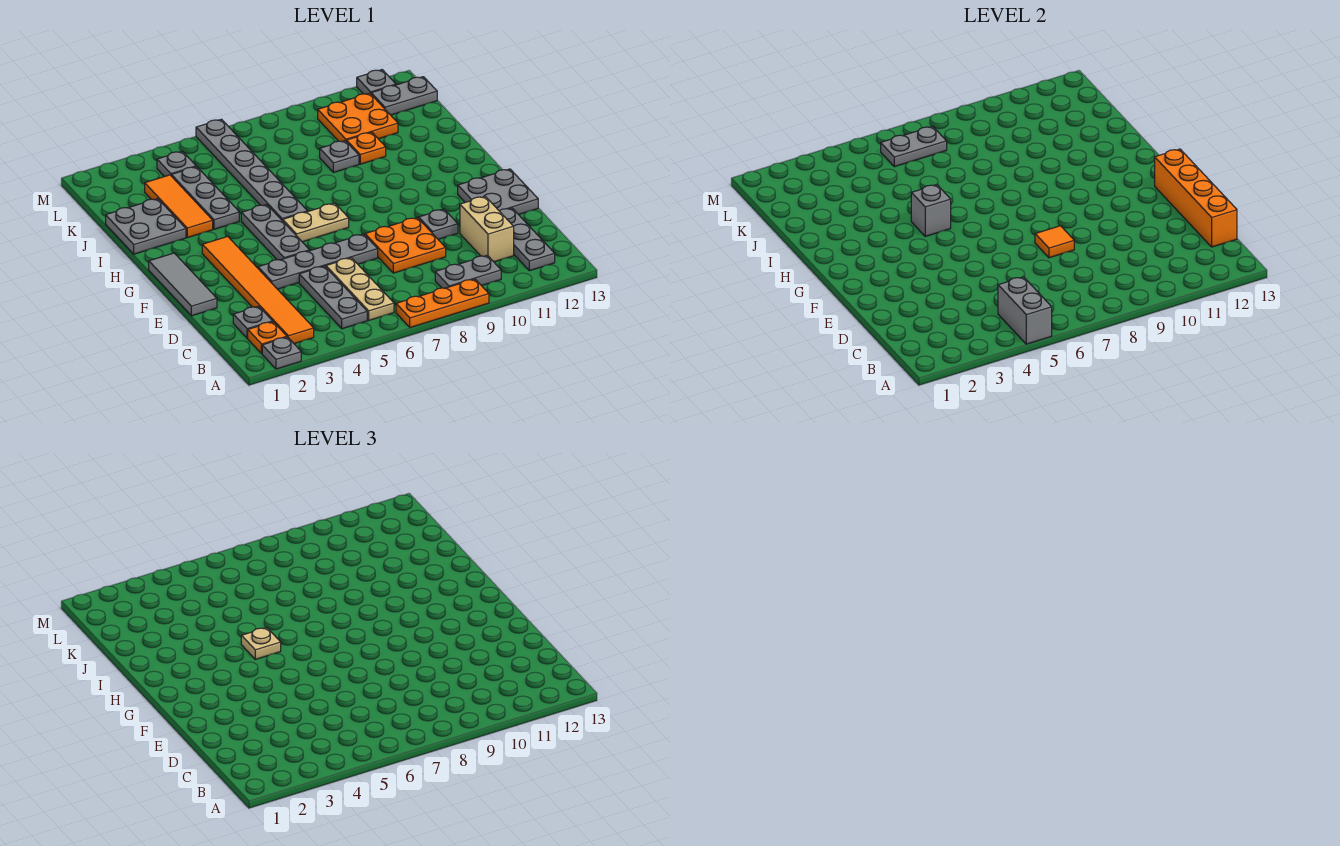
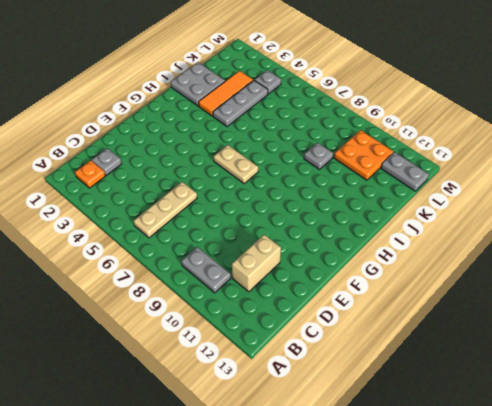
none -> grey plate A2 level 1
none -> orange plate A7:A9 level 1
none -> orange tile B3:G3 level 1
none -> grey plate B5:D5 level 1

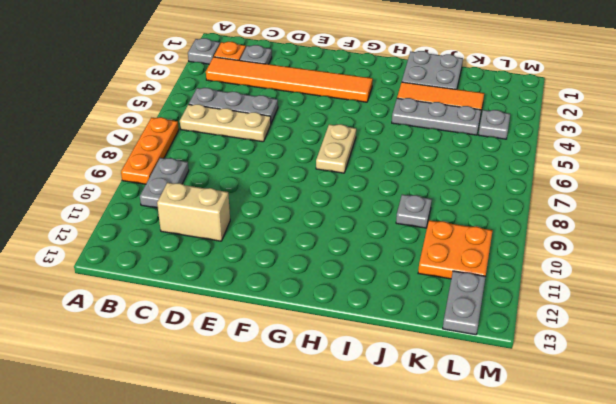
none -> grey plate B12:D12 level 1
none -> orange plate D8:E9 level 1
none -> grey tile E1:G1 level 1
none -> grey plate E4:E7 level 1

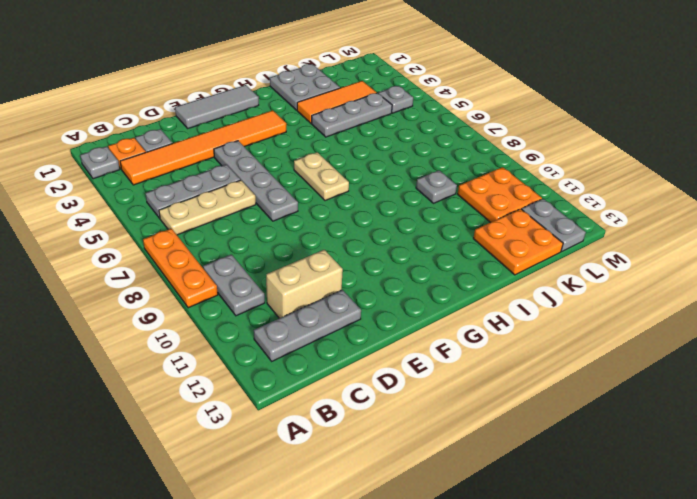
orange plate J12:K13 level 1 -> orange plate D8:E9 level 1
none -> grey plate E10 level 1
none -> grey plate E12:F13 level 1
none -> grey plate F5:H5 level 1
none -> grey plate H6:M6 level 1

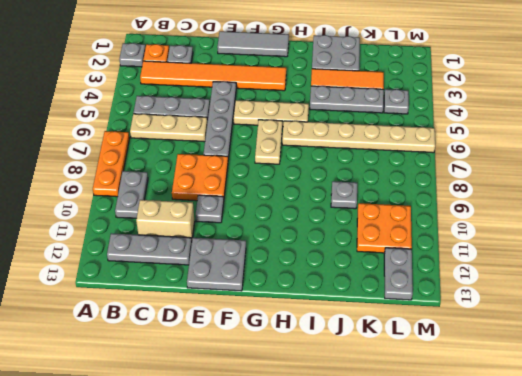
tan plate F5:H5 level 1 -> grey plate F5:H5 level 1
tan plate H6:M6 level 1 -> grey plate H6:M6 level 1
none -> orange plate J10 level 1
none -> grey plate M12 level 1
none -> grey brick A5:B5 level 2
none -> orange brick C13:F13 level 2

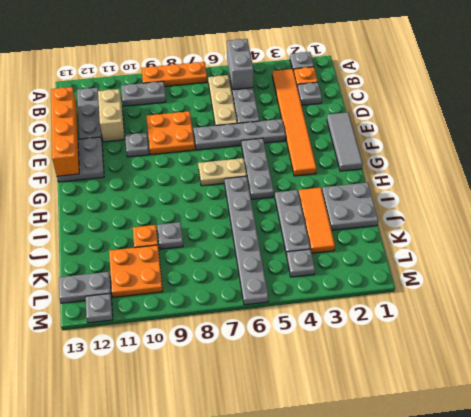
none -> orange tile E8 level 2
none -> grey brick H5 level 2
none -> grey plate L6:L7 level 2
none -> tan plate H5 level 3

